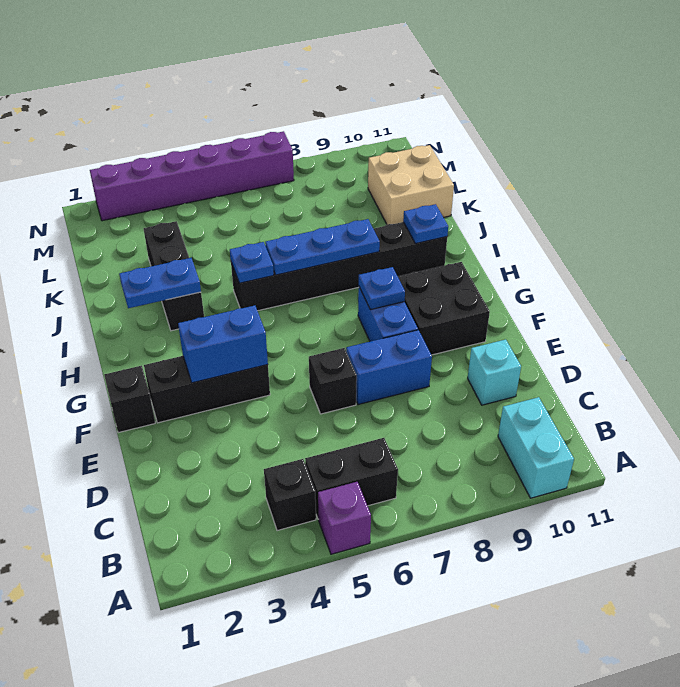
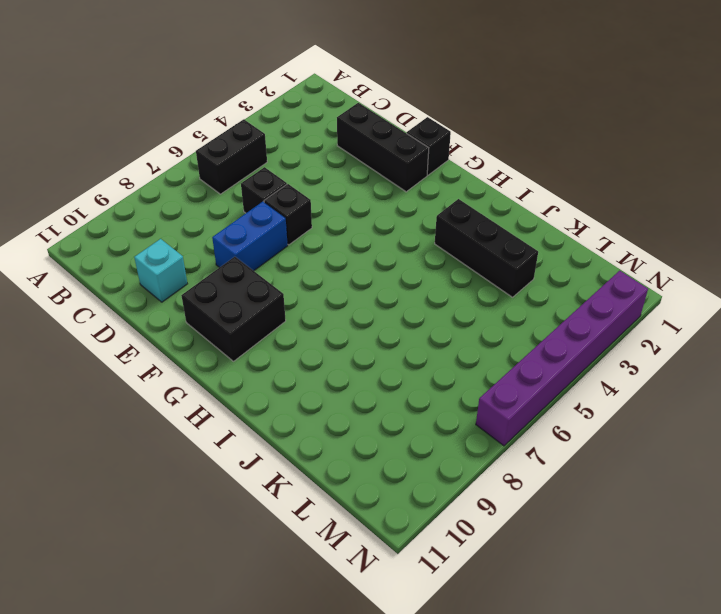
black brick D2:F2 level 1 -> black brick F2:F4 level 1
black brick D6 level 1 -> black brick B4 level 1
none -> purple brick A5 level 1
none -> cyan brick A10:B10 level 1
none -> blue brick F8:G8 level 1

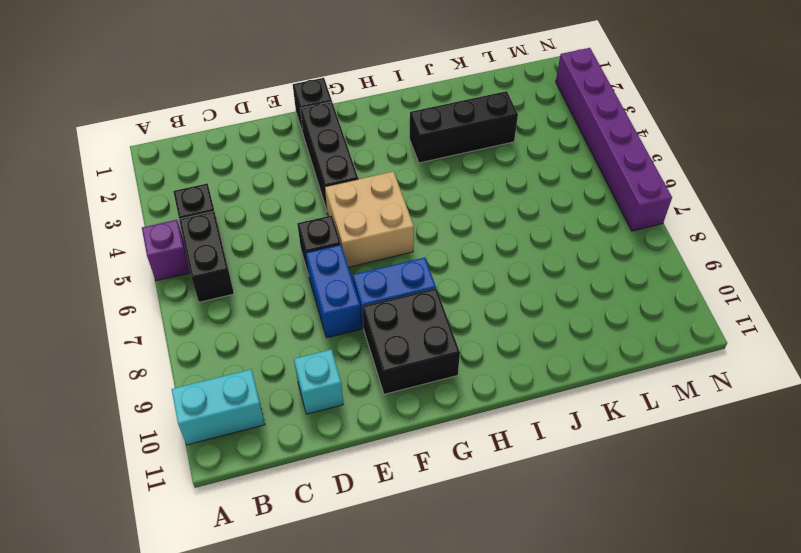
tan brick F5:G6 level 1 -> tan brick K10:L11 level 1
none -> black brick I5:I10 level 1
none -> blue brick F3:F4 level 2
none -> blue plate G8 level 2

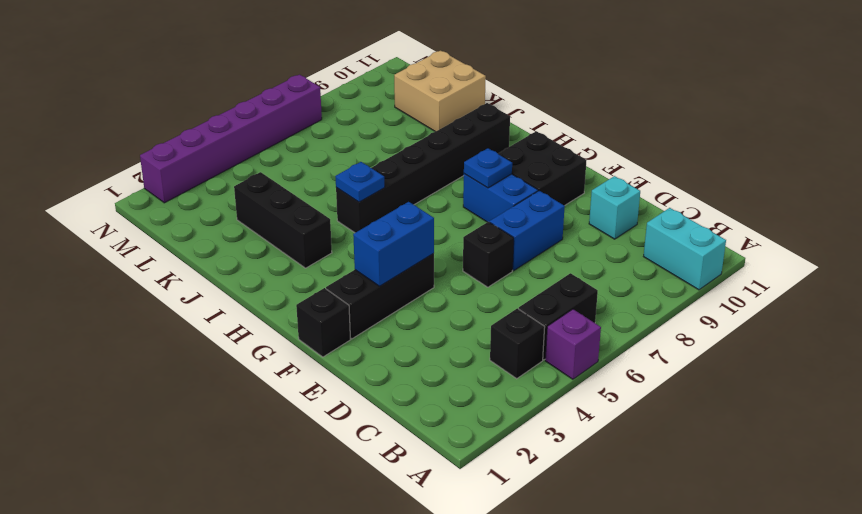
none -> blue plate I2:I3 level 2
none -> blue plate I6:I8 level 2
none -> blue plate I10 level 2

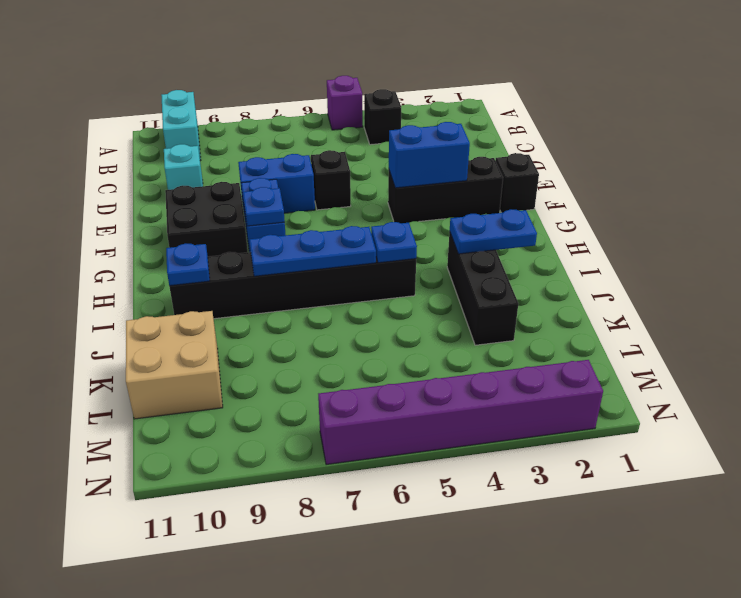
none -> black brick B5:B6 level 1

